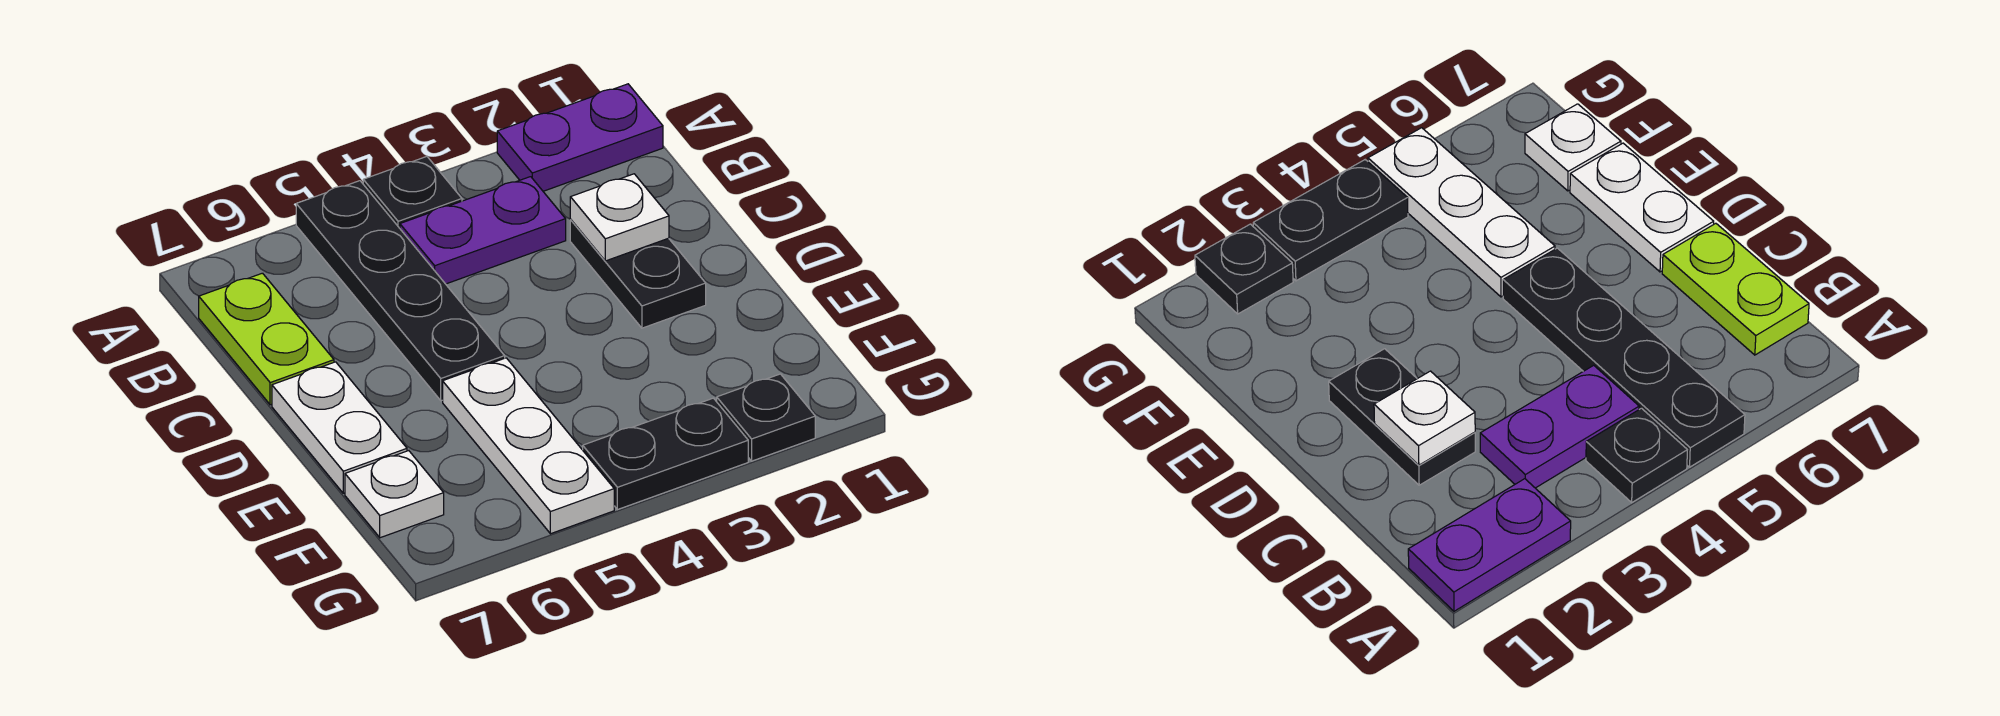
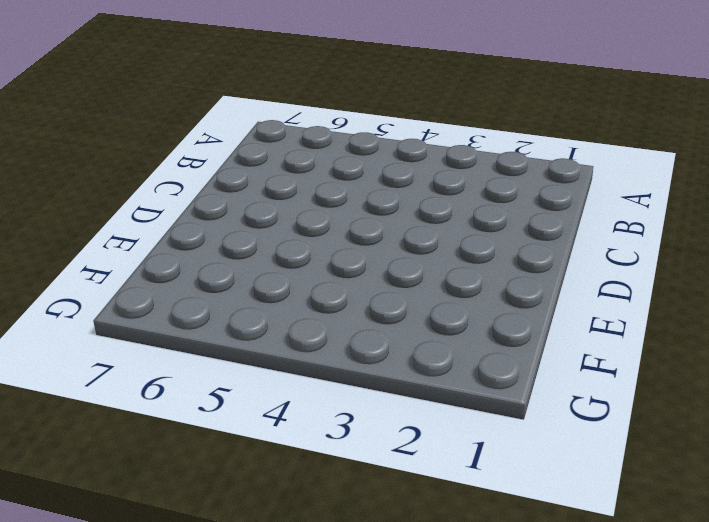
none -> purple plate A1:A2 level 1
none -> black plate A4 level 1
none -> black plate A5:D5 level 1

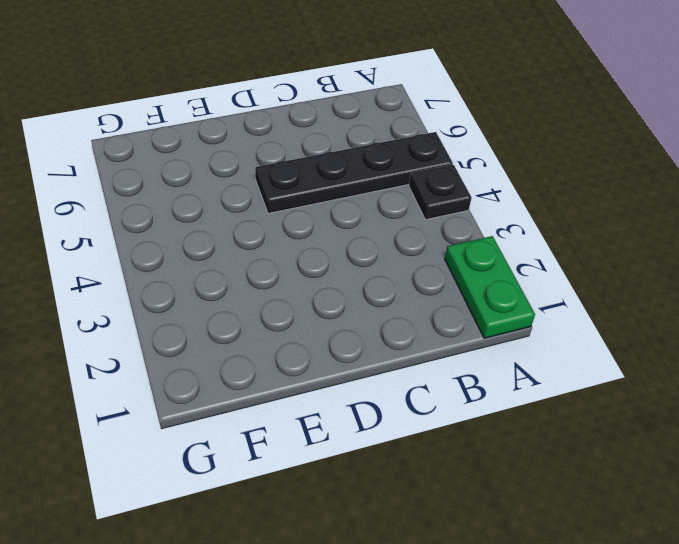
green plate A1:A2 level 1 -> purple plate A1:A2 level 1
none -> purple plate B3:B4 level 1
none -> lime plate B7:C7 level 1
none -> black plate C2:D2 level 1

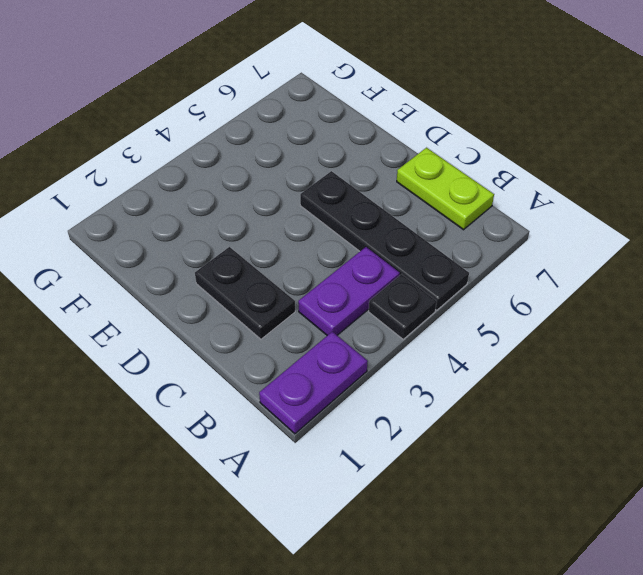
none -> white plate D7:E7 level 1
none -> white plate E5:G5 level 1
none -> white plate F7 level 1

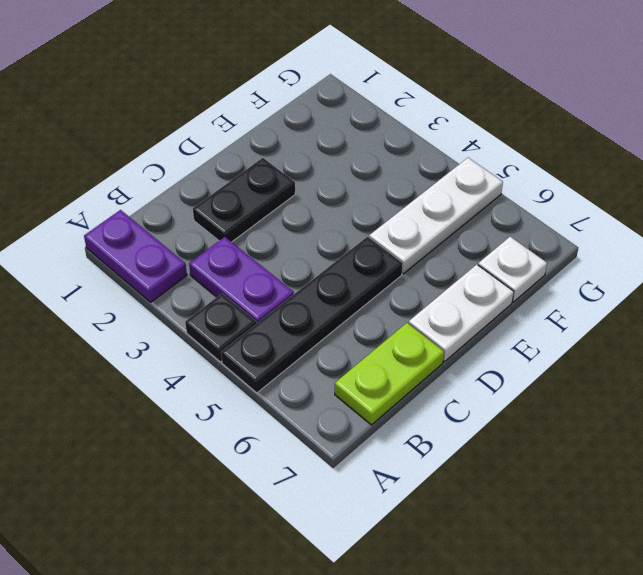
none -> black plate G2 level 1
none -> black plate G3:G4 level 1
none -> white plate C2 level 2

